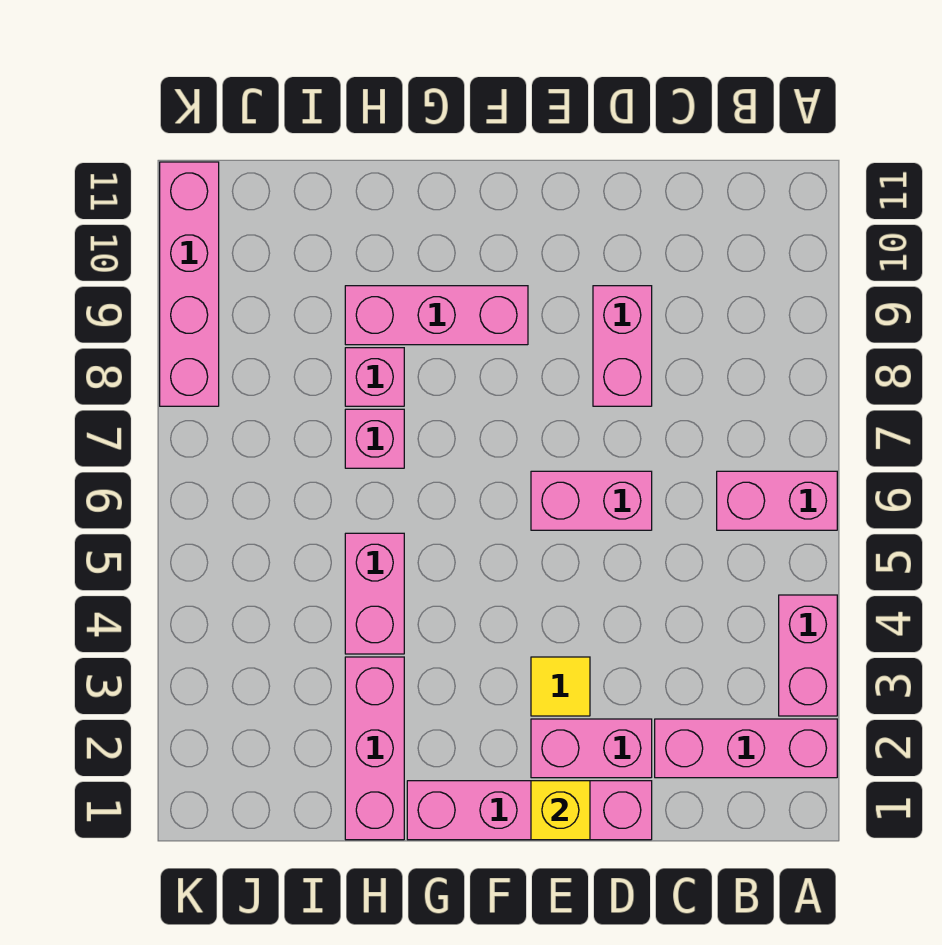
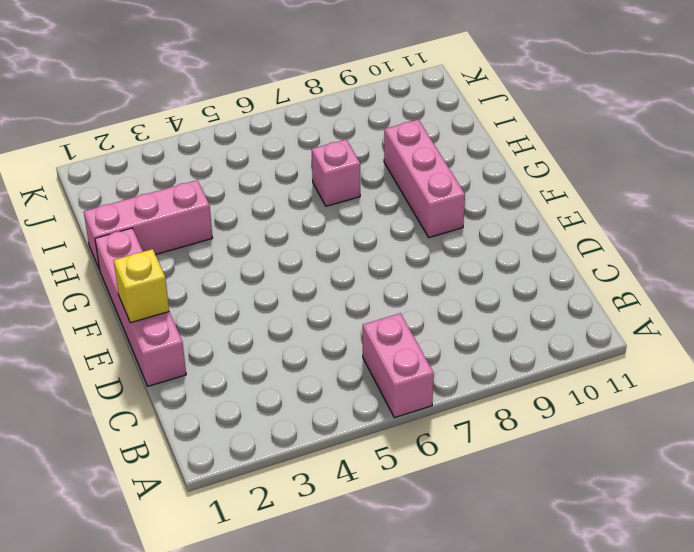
none -> pink brick A2:C2 level 1
none -> pink brick A3:A4 level 1
none -> pink brick D2:E2 level 1

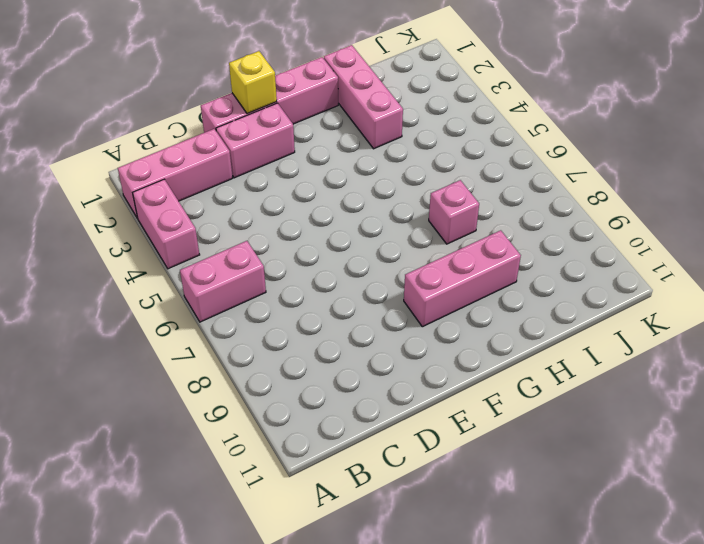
none -> pink brick D6:E6 level 1
none -> pink brick D8:D9 level 1
none -> yellow tile E3 level 1

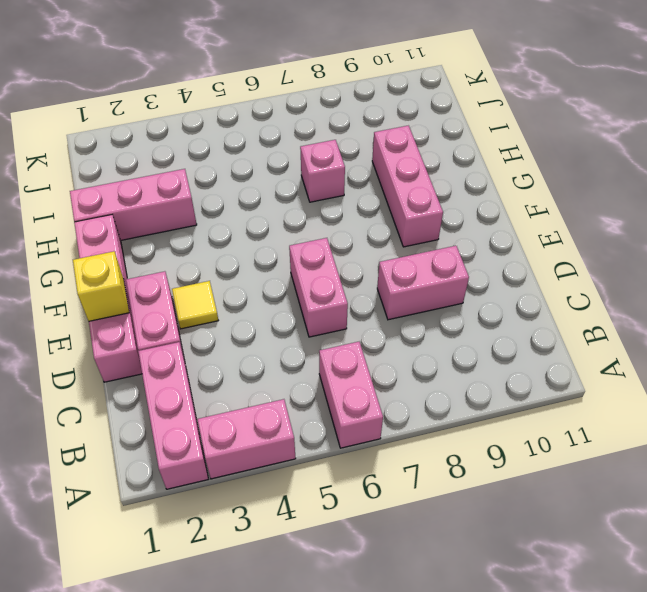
none -> pink brick H4:H5 level 1
none -> pink brick H8 level 1
none -> pink brick K8:K11 level 1

